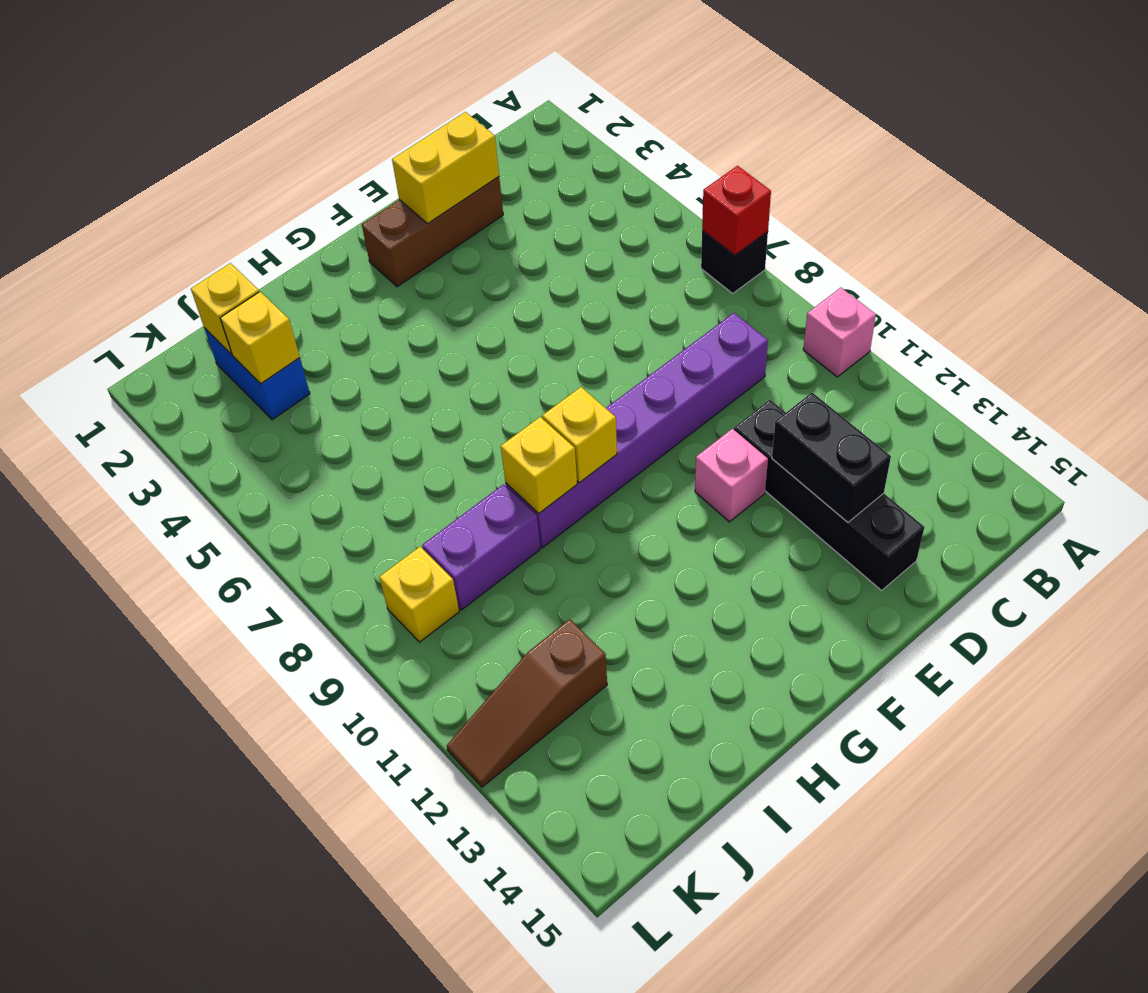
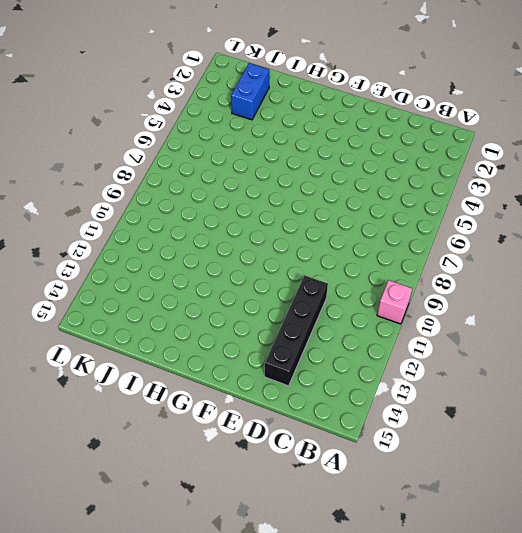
none -> black brick A7 level 1
none -> purple brick C9:H9 level 1
none -> brown brick D2:F2 level 1

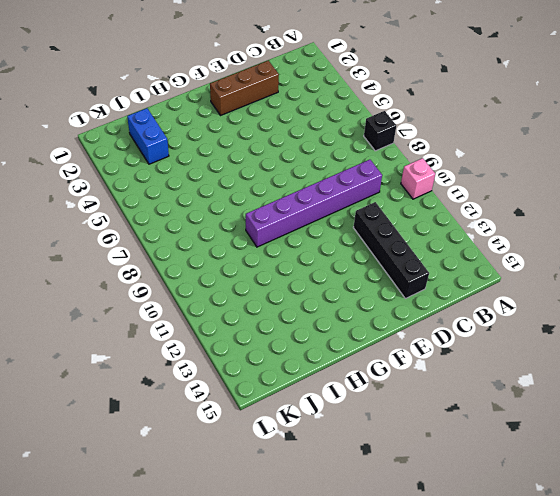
none -> pink brick E11 level 1
none -> purple brick I9:J9 level 1
none -> brown slope J12:L12 level 1 top J

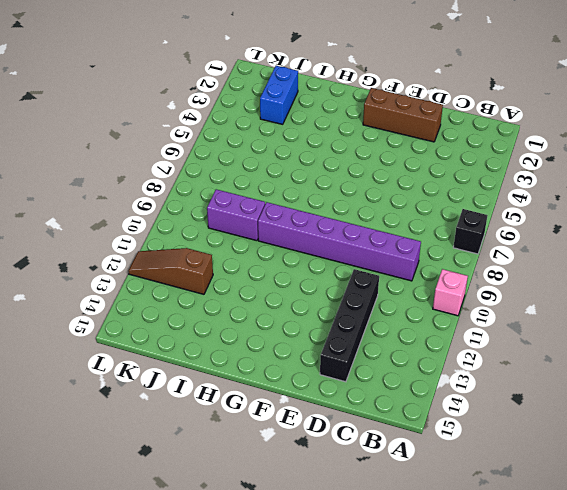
none -> pink brick E11 level 1
none -> yellow brick K9 level 1
none -> red brick A7 level 2

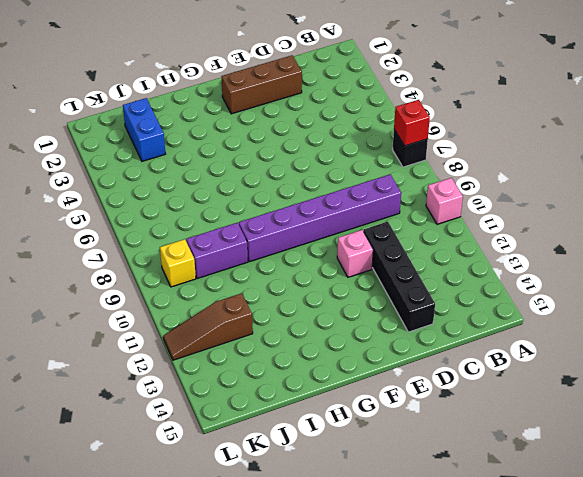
none -> yellow brick D2:E2 level 2
none -> black brick D12:D13 level 2
none -> yellow brick G9 level 2

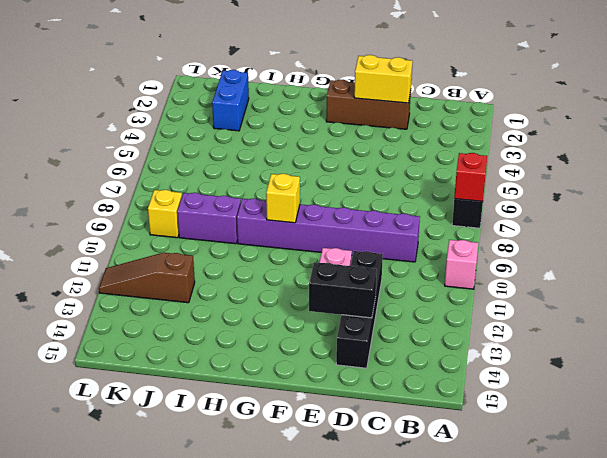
black brick D13:E13 level 2 -> black brick D12:D13 level 2
none -> yellow brick H9 level 2
none -> yellow brick J2 level 2
none -> yellow brick J3 level 2

